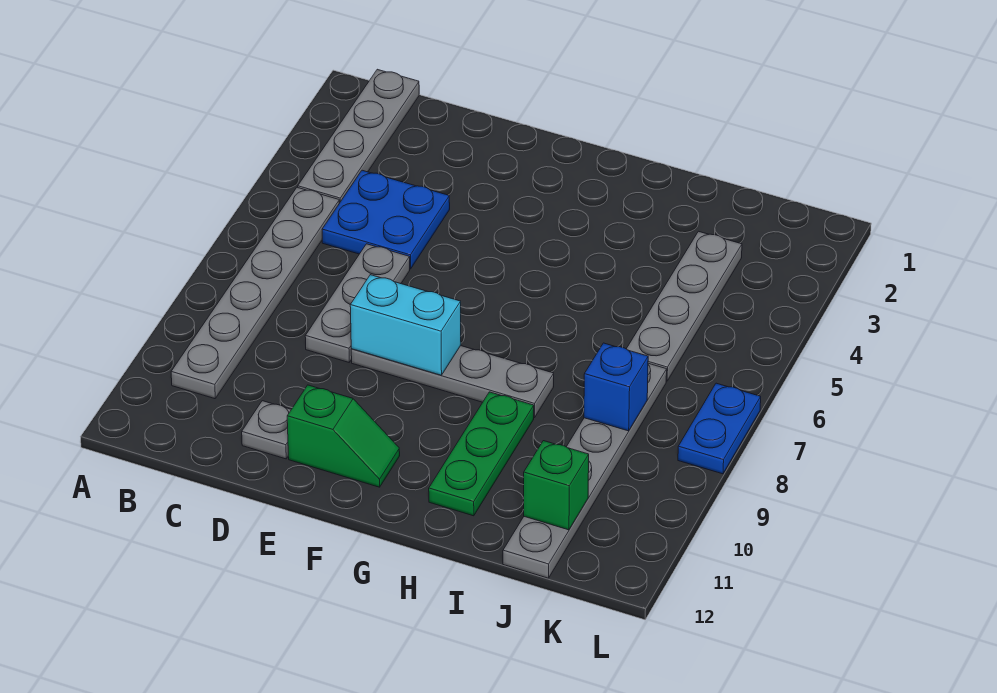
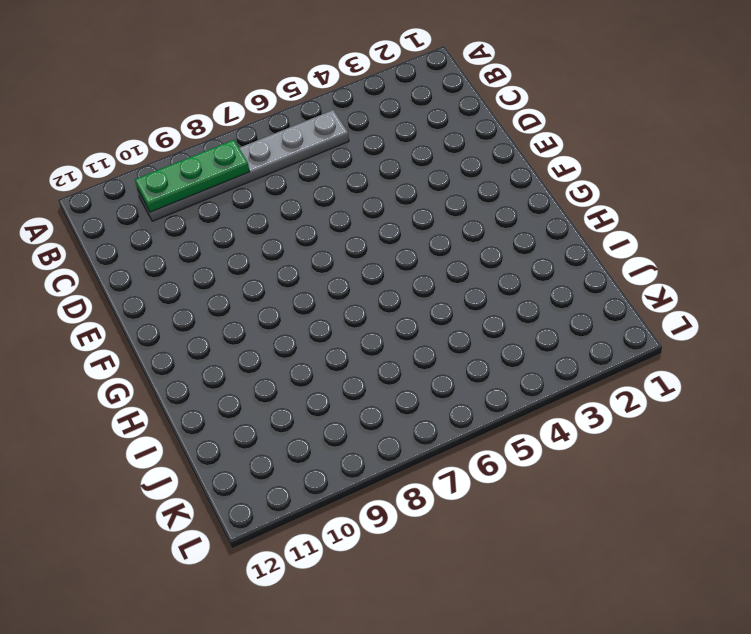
green plate B8:B10 level 2 -> green plate H9:H11 level 1
none -> grey plate B1:B4 level 1
none -> blue plate C4:D5 level 1
none -> grey plate D6:D8 level 1

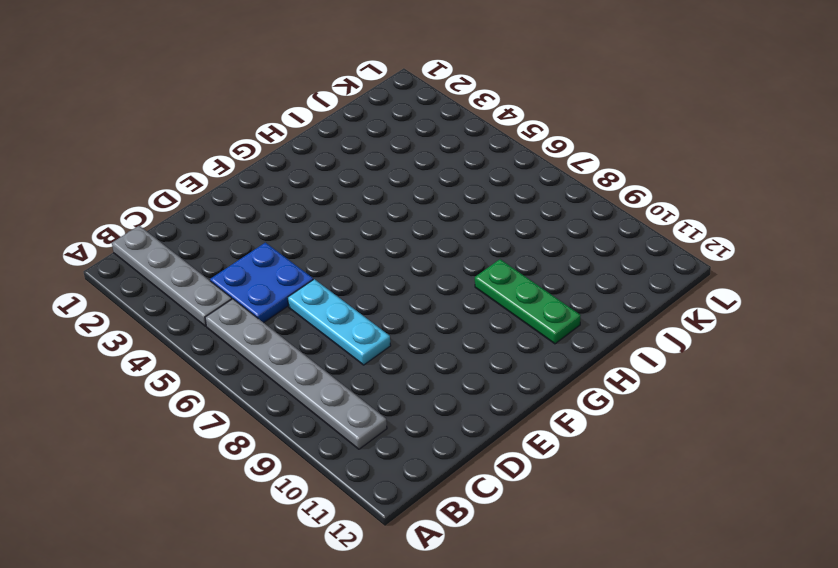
cyan plate D6:D8 level 1 -> grey plate D6:D8 level 1
none -> grey plate D11 level 1
none -> grey plate E8:H8 level 1
none -> green slope E11:F11 level 1 top E

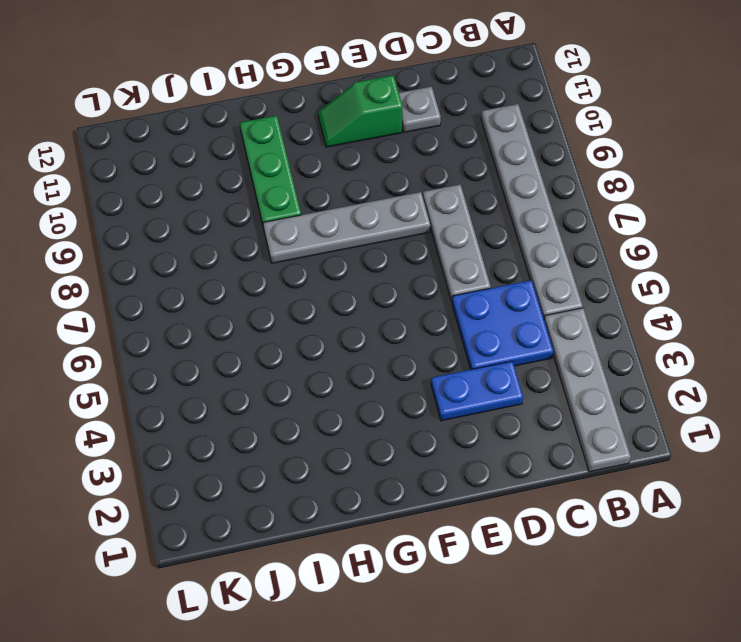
blue plate D3:E3 level 1 -> blue plate L7:L8 level 1
none -> grey plate J3:J6 level 1
none -> grey plate J7:J12 level 1
none -> cyan brick E8:F8 level 2

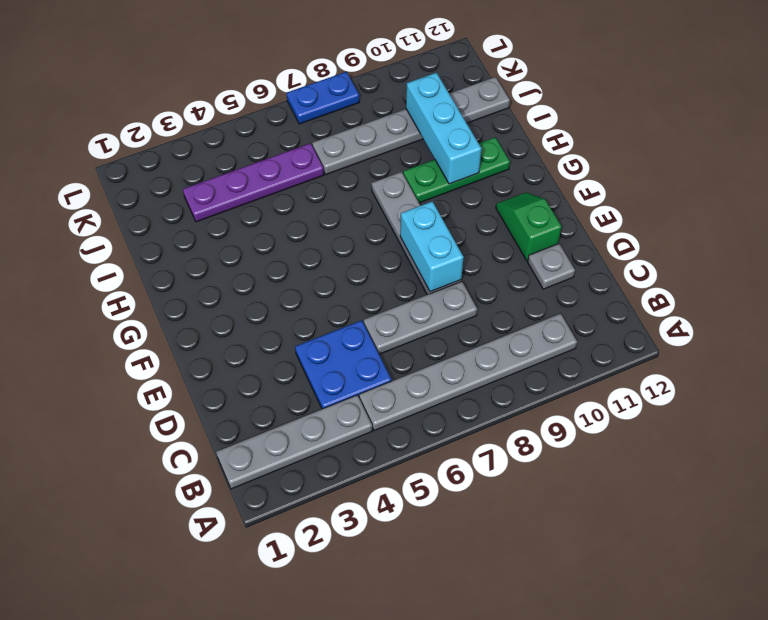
cyan brick H10:J10 level 2 -> none
purple plate J3:J6 level 1 -> grey plate J3:J6 level 1
none -> blue brick J8 level 2
none -> green brick J11 level 2

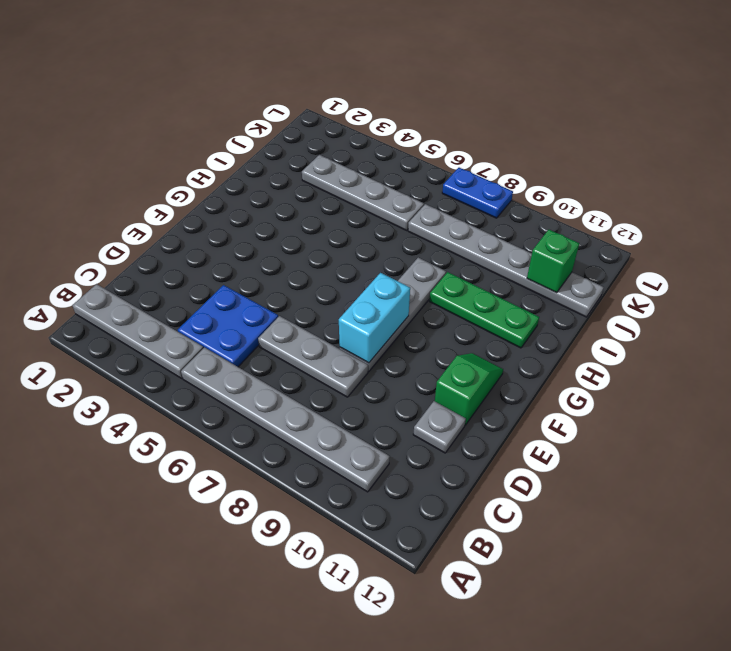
none -> blue brick J8 level 2

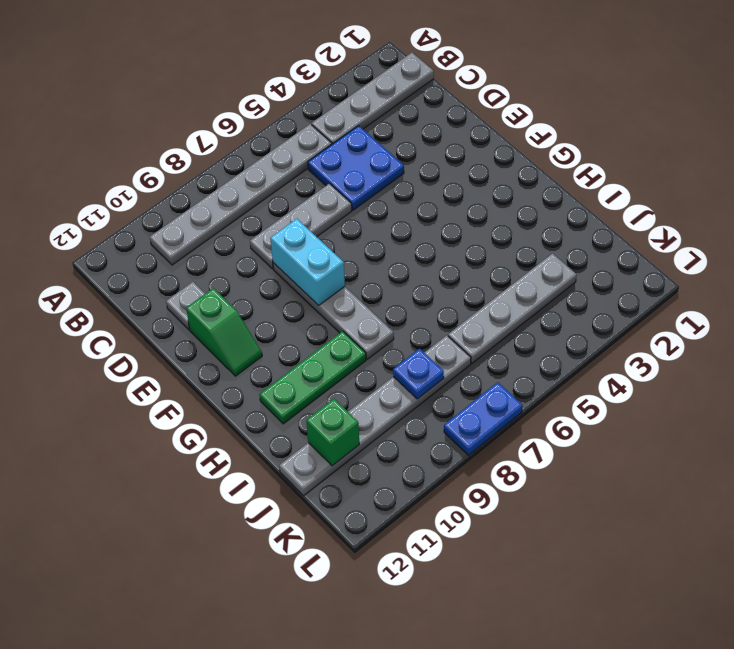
blue plate J8 level 2 -> blue brick J8 level 2

